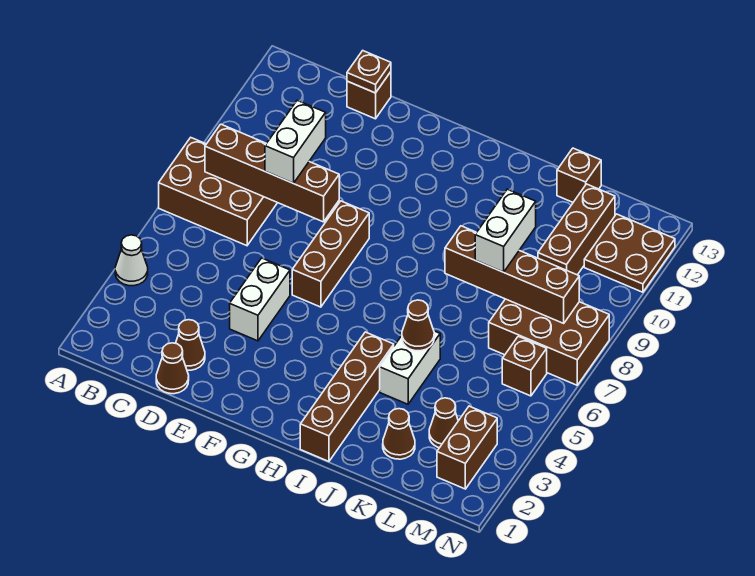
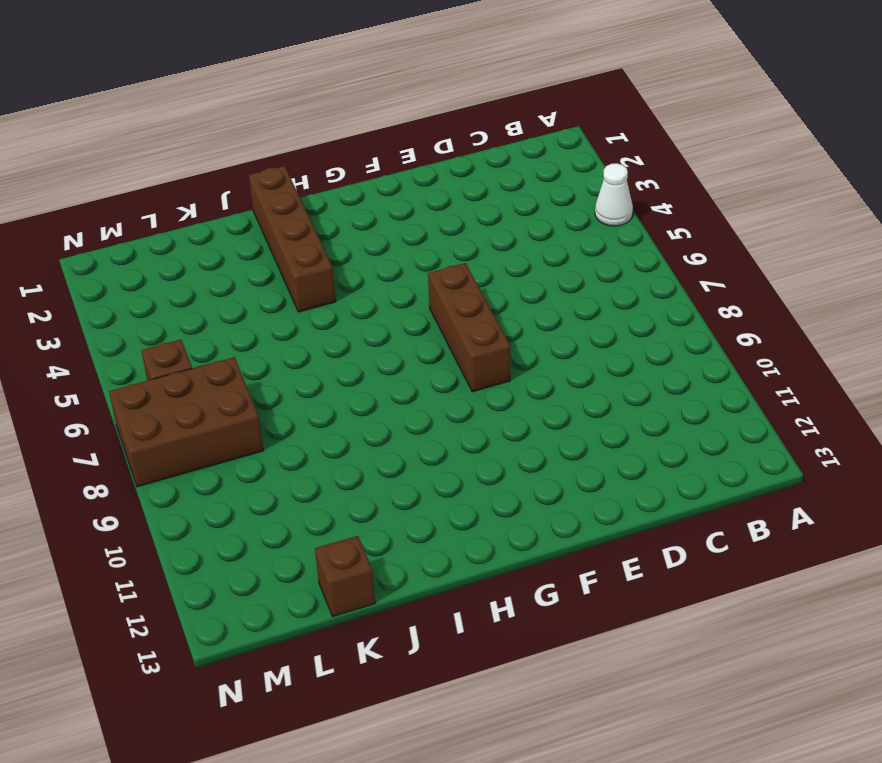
none -> brown brick A7:C8 level 1
none -> brown cone D1 level 1
none -> brown cone D2 level 1

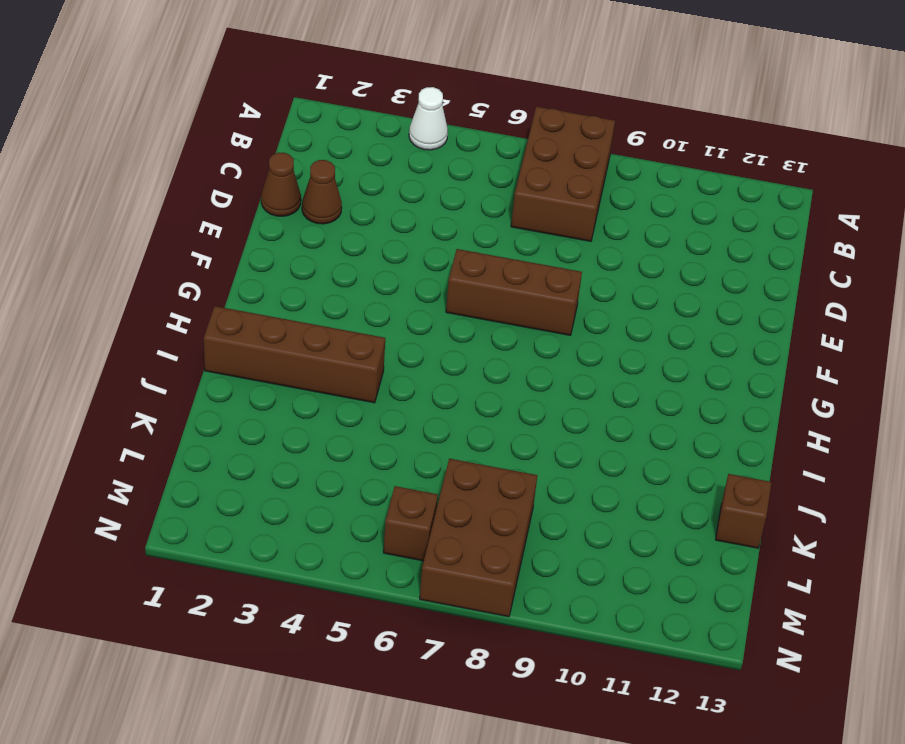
none -> brown brick D13 level 1
none -> white brick E4:E5 level 1
none -> white brick J4:J5 level 1

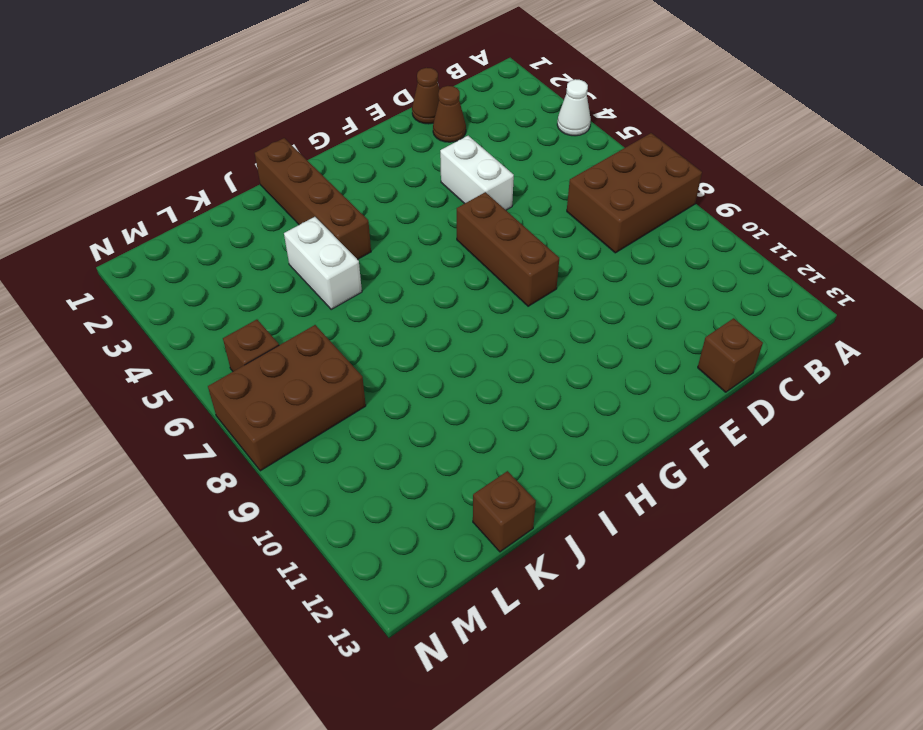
none -> brown cone K2 level 1
none -> brown cone L3 level 1
none -> brown brick L10:L12 level 1

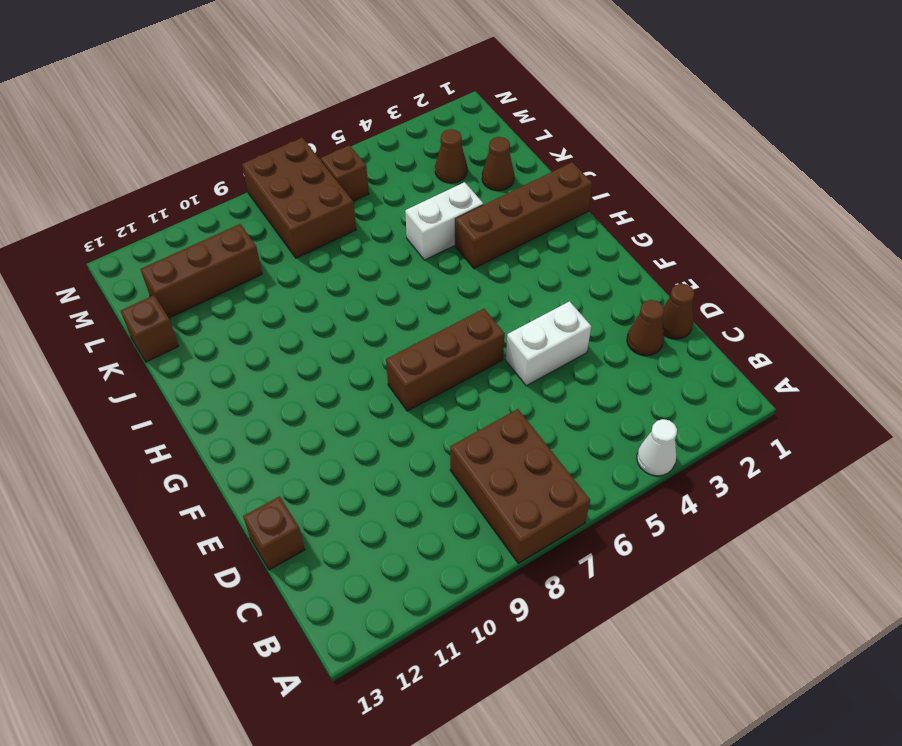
none -> brown brick M2:M3 level 1
none -> brown plate M11:N12 level 1
none -> brown brick B8:E8 level 2

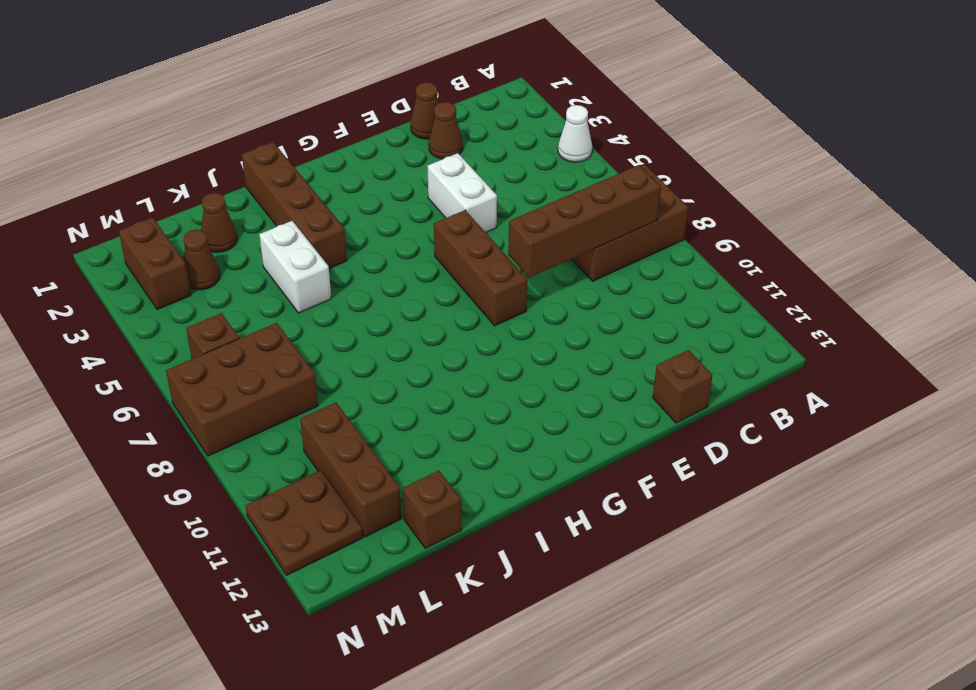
none -> brown plate D13 level 2
none -> brown cone J5 level 2
none -> brown brick J8:M8 level 2

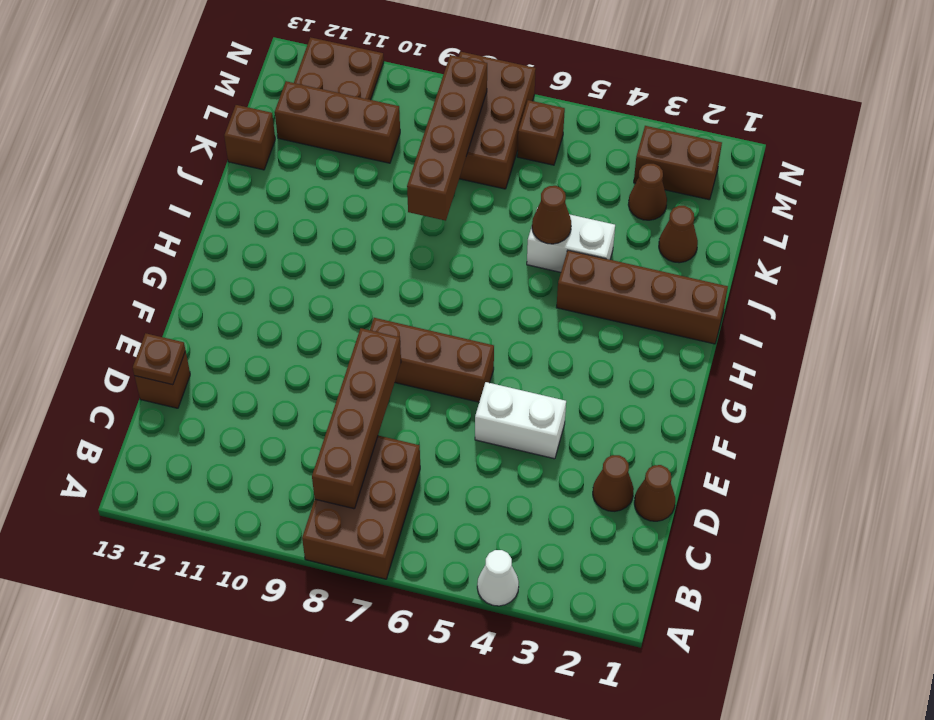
none -> white brick D8:D9 level 3
none -> white brick K8:K9 level 3

